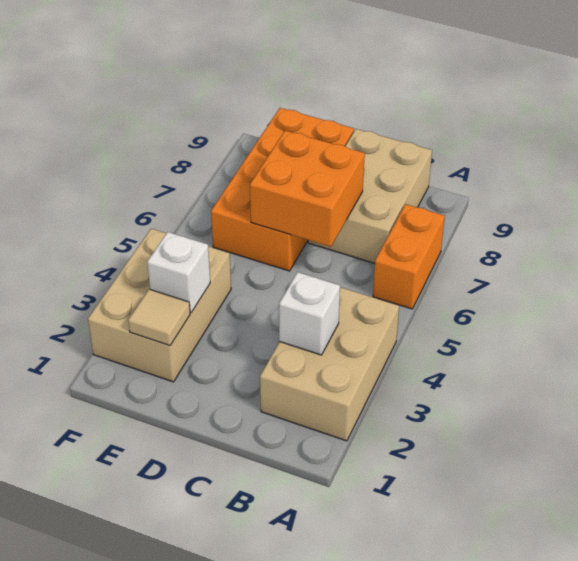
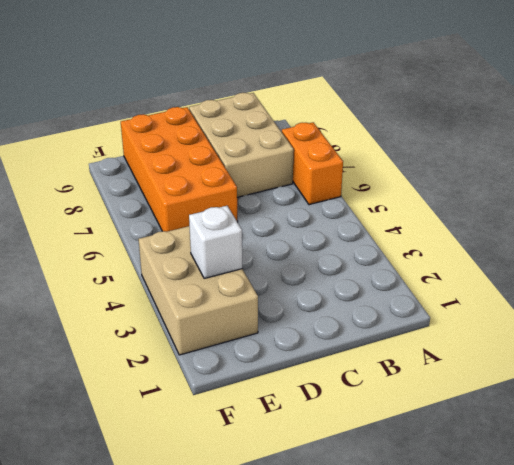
none -> tan brick A2:B4 level 1
none -> white brick B3 level 2

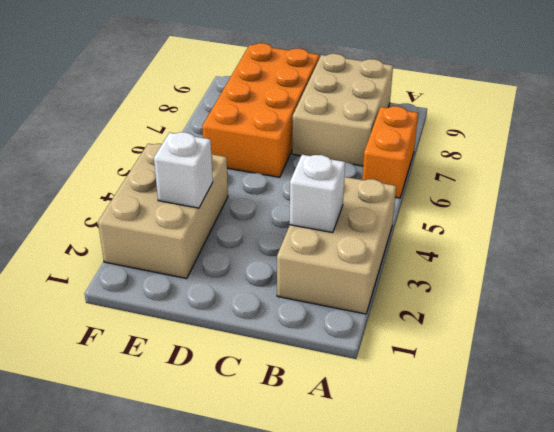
none -> orange brick C6:D7 level 2
none -> tan tile E2 level 2

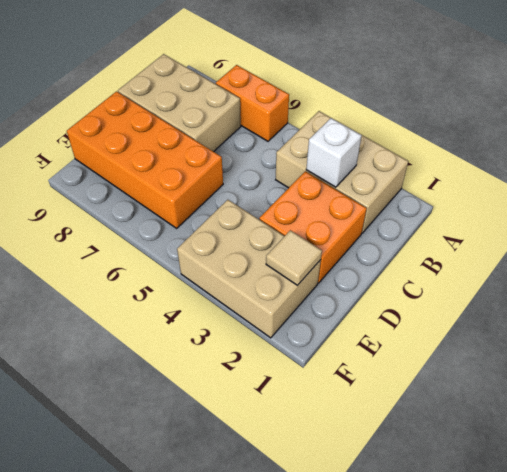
orange brick C2:D3 level 1 -> orange brick C6:D7 level 2
none -> white brick E3 level 2

